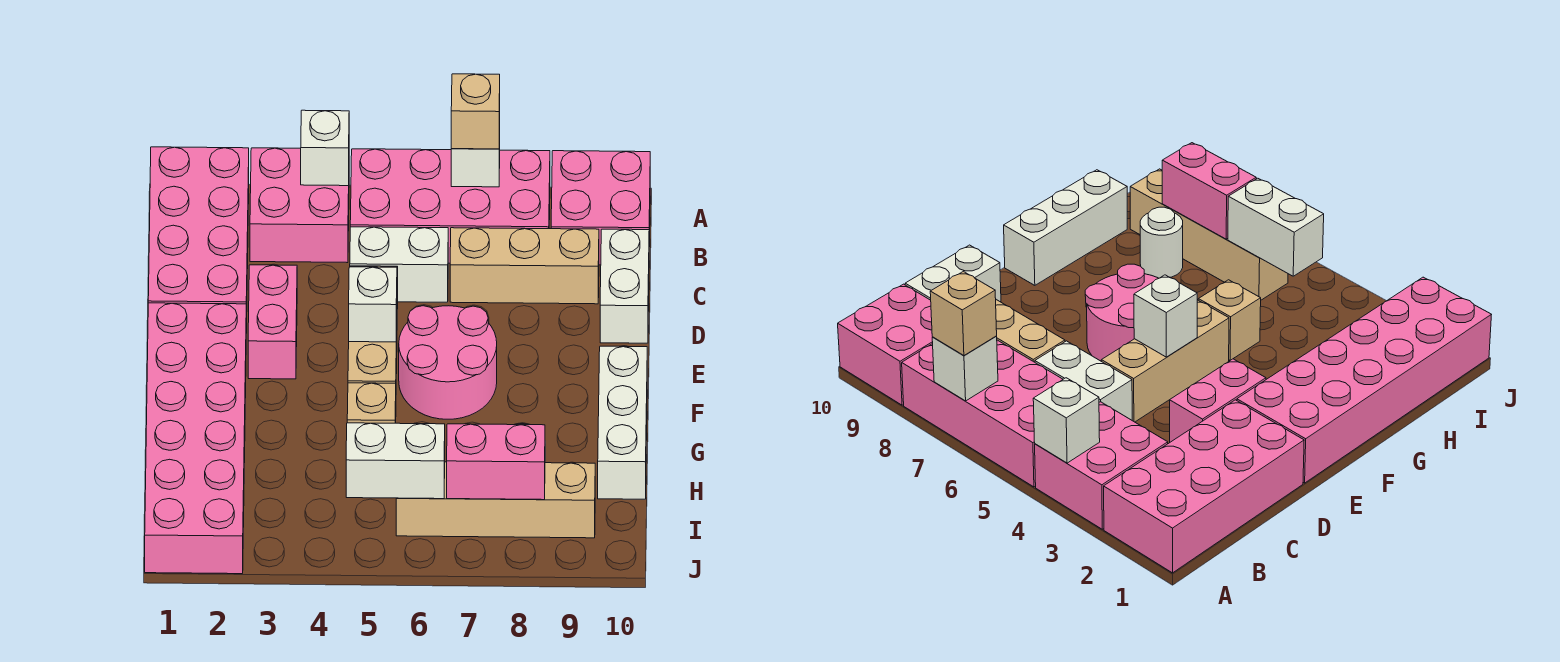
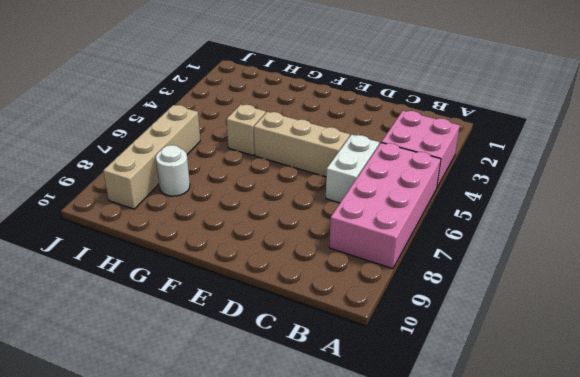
none -> pink brick A1:D2 level 1
none -> pink brick A9:B10 level 1
none -> tan brick C7:C9 level 1

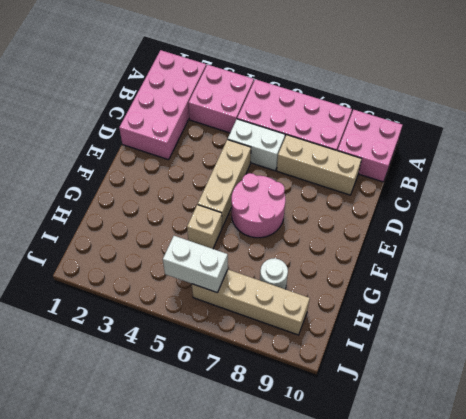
none -> white brick C10:D10 level 1
none -> pink brick D3:E3 level 1
none -> pink brick E1:J2 level 1

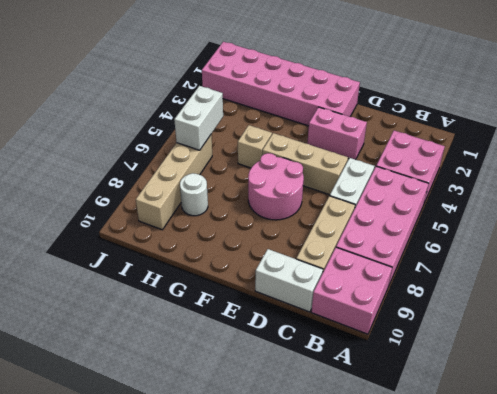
none -> pink brick A1:D2 level 1
none -> white brick F10:H10 level 1
none -> white brick A4 level 2

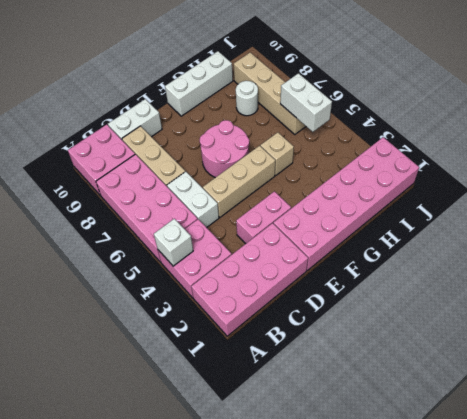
none -> white brick A7 level 2
none -> white brick E5 level 2
none -> pink brick I7:I8 level 2

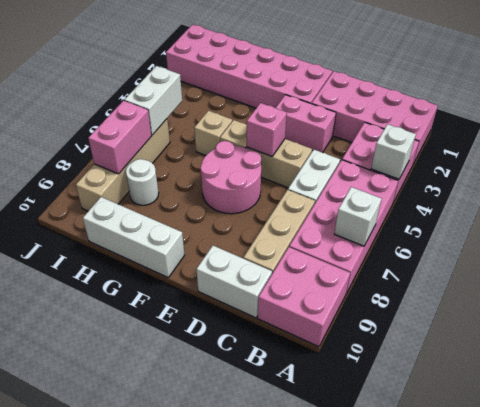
pink brick E5 level 2 -> white brick E5 level 2
none -> tan brick A7 level 3

